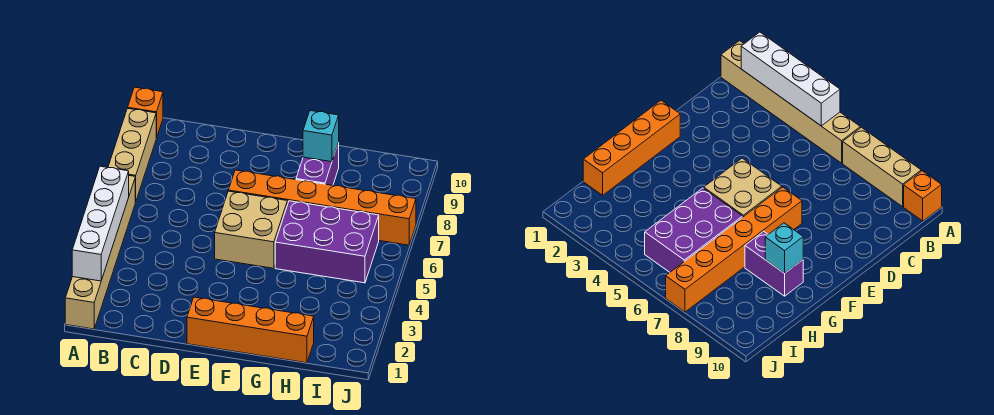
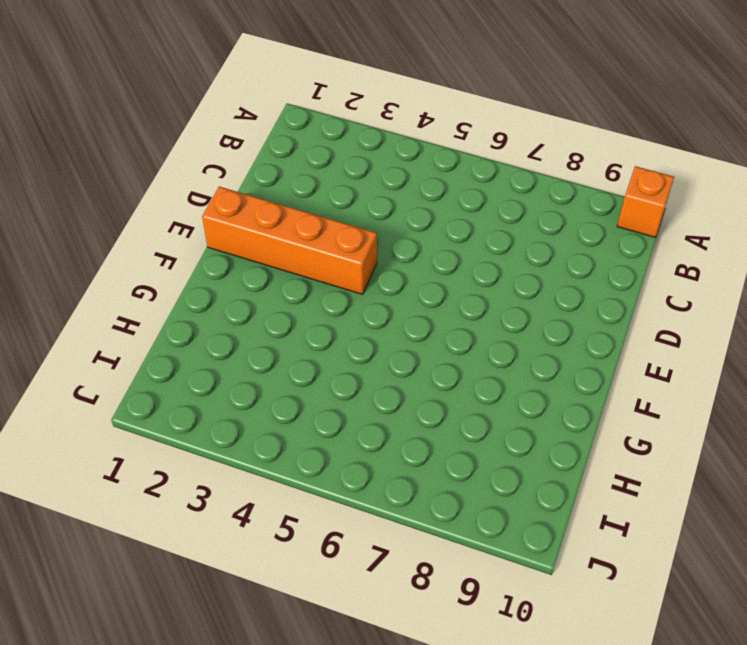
orange brick E1:E4 level 1 -> orange brick E1:H1 level 1
none -> tan brick A1:A6 level 1
none -> tan brick A7:A9 level 1

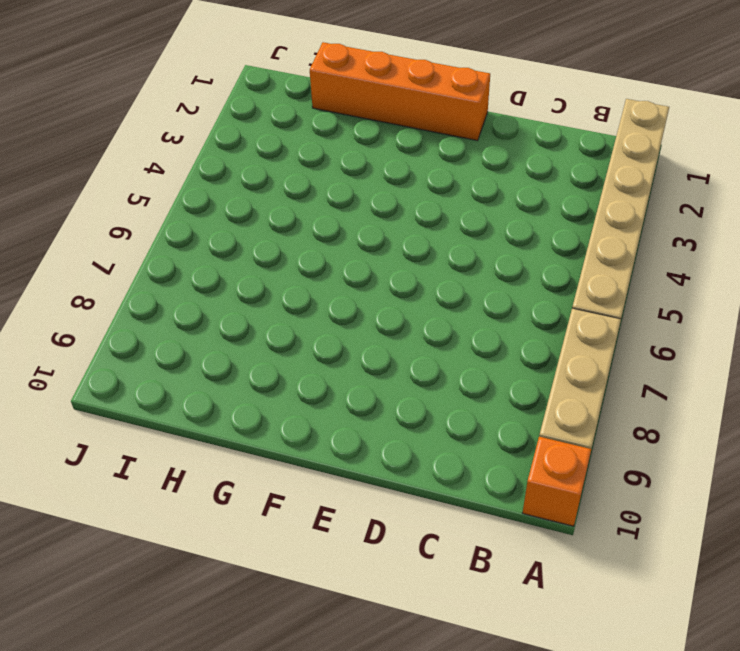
none -> tan brick E5:F6 level 1
none -> orange brick E7:J7 level 1

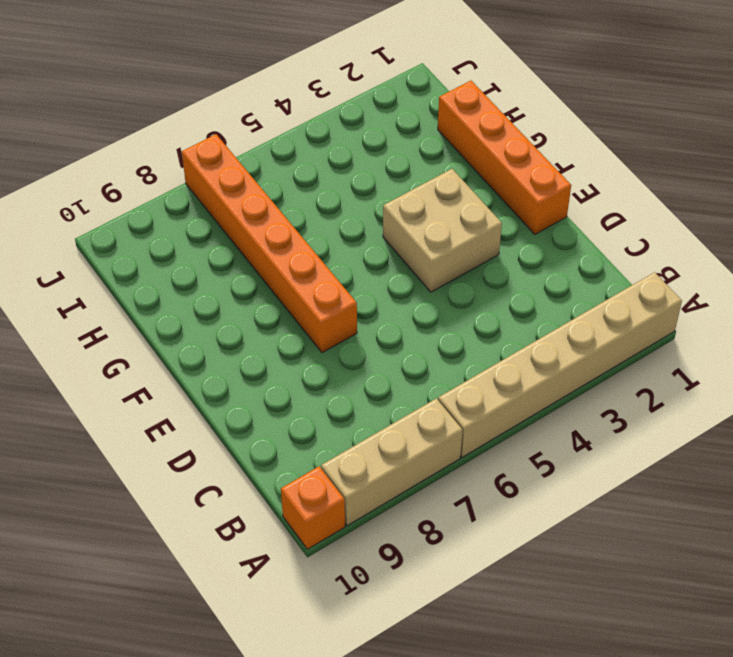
tan brick E3:F4 level 1 -> tan brick E5:F6 level 1
none -> purple brick G5:I6 level 1
none -> purple brick G8:G9 level 1

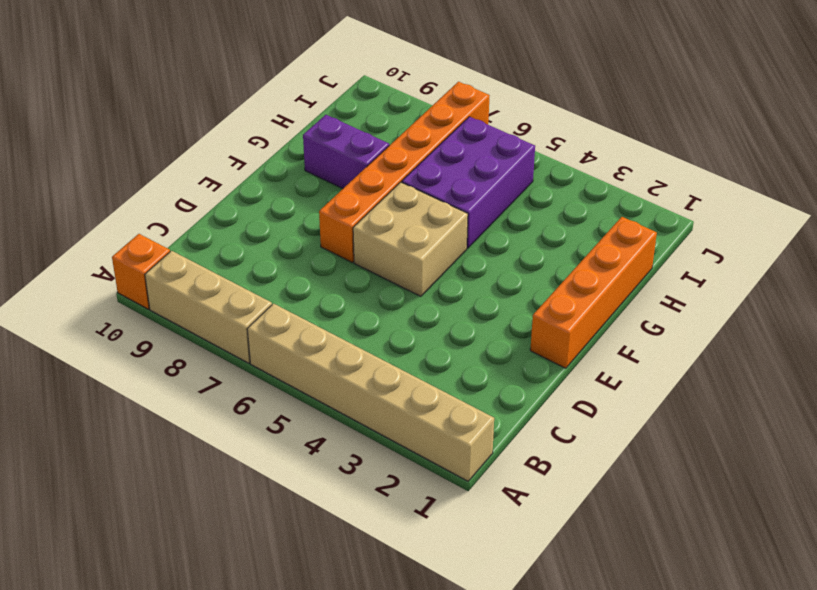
none -> white brick A2:A5 level 2
none -> cyan brick G9 level 2

